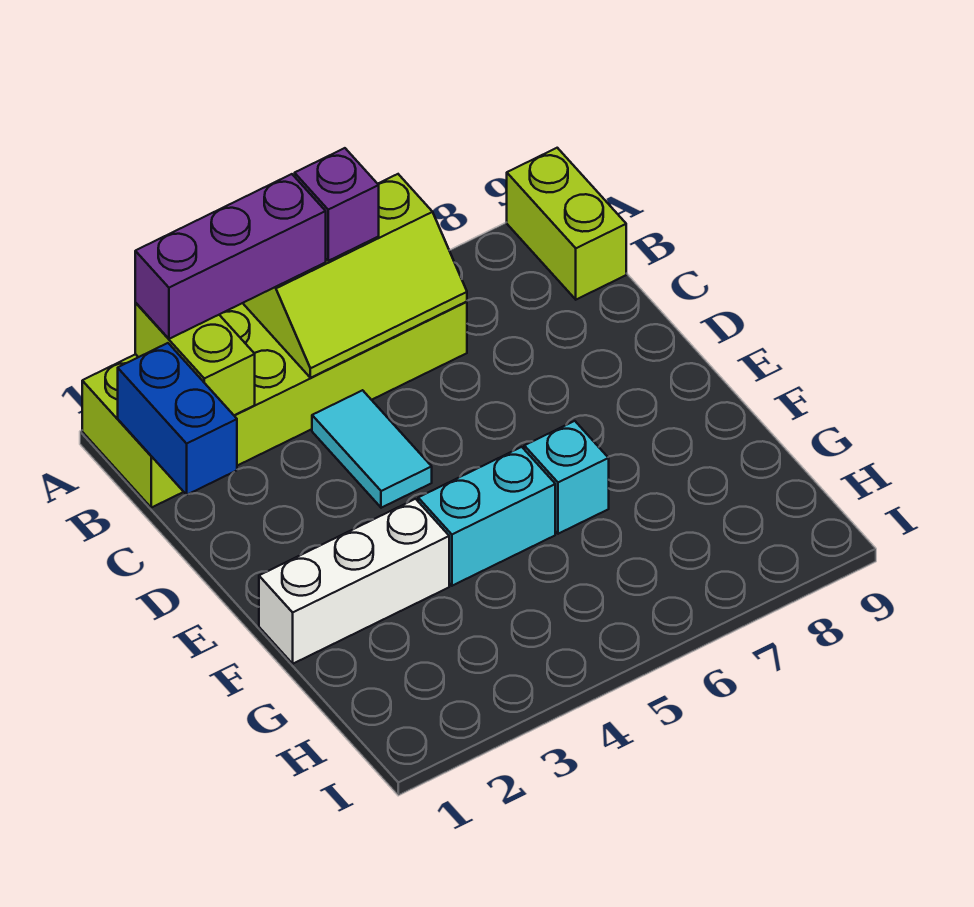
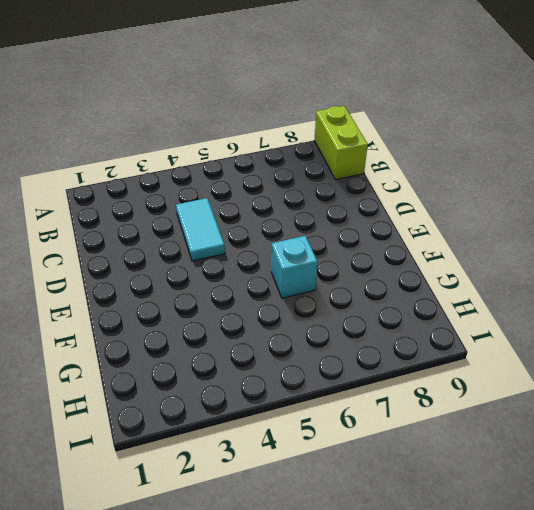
none -> lime brick A1:B6 level 1
none -> white brick F1:F3 level 1

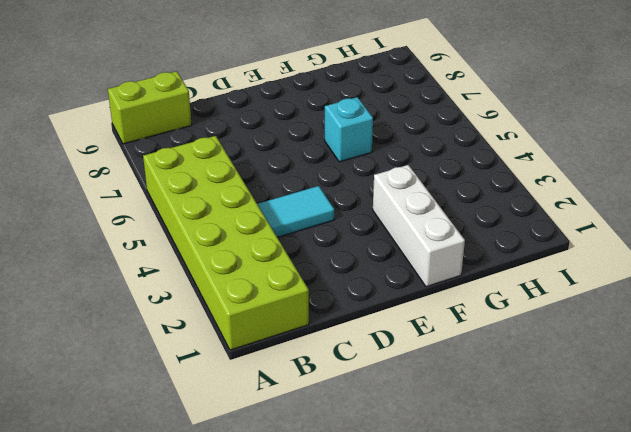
none -> cyan brick F4:F5 level 1
none -> lime brick A2:B2 level 2

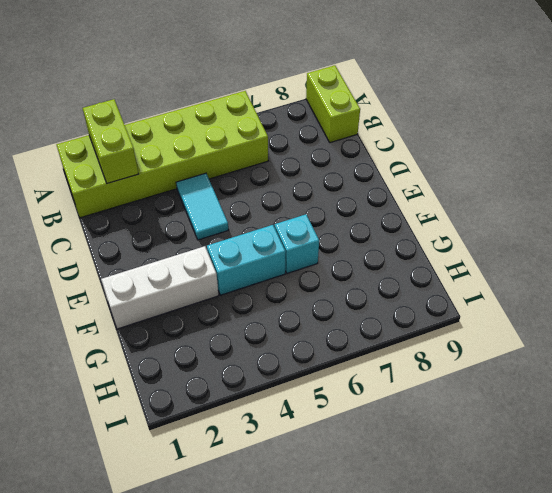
none -> lime slope A4:B6 level 2 top A
none -> blue brick B1:C1 level 2

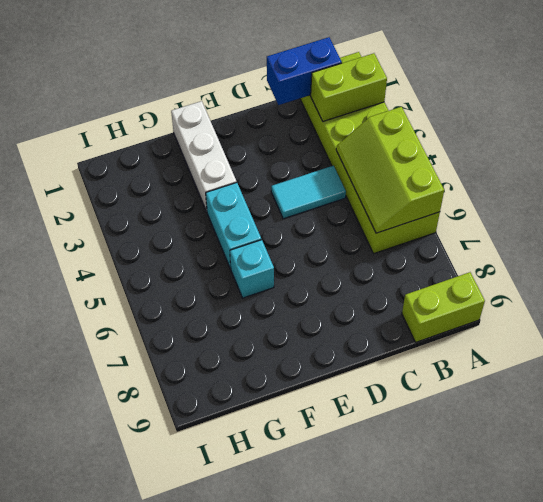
none -> purple brick A2:A4 level 3
none -> purple brick A5 level 3

